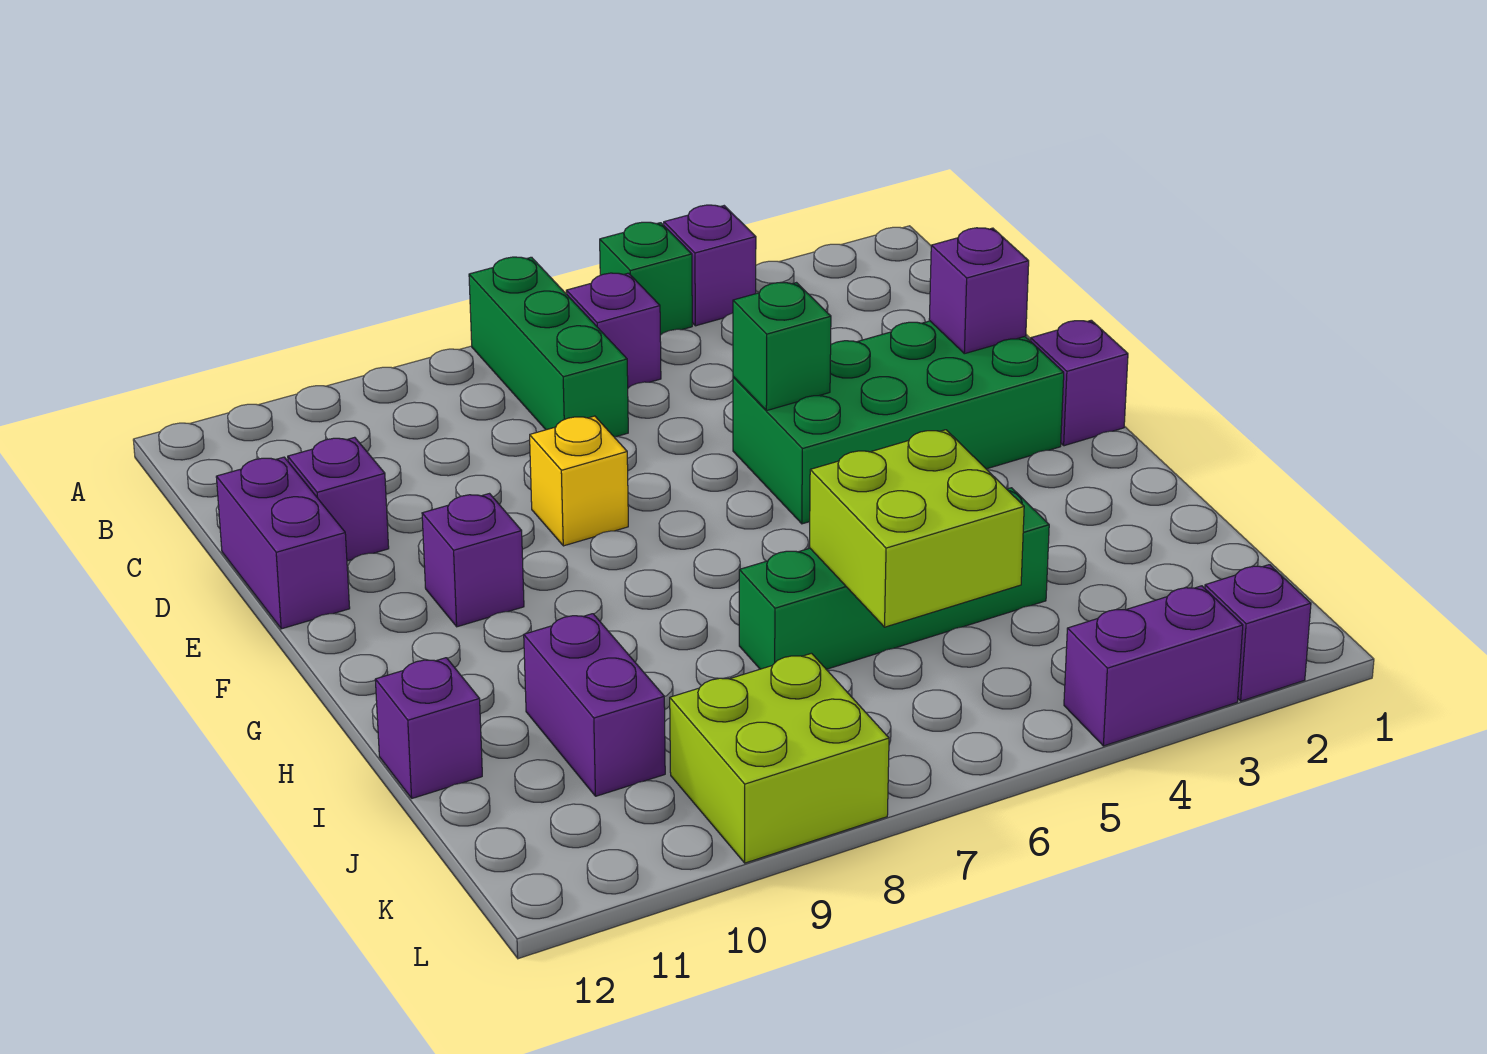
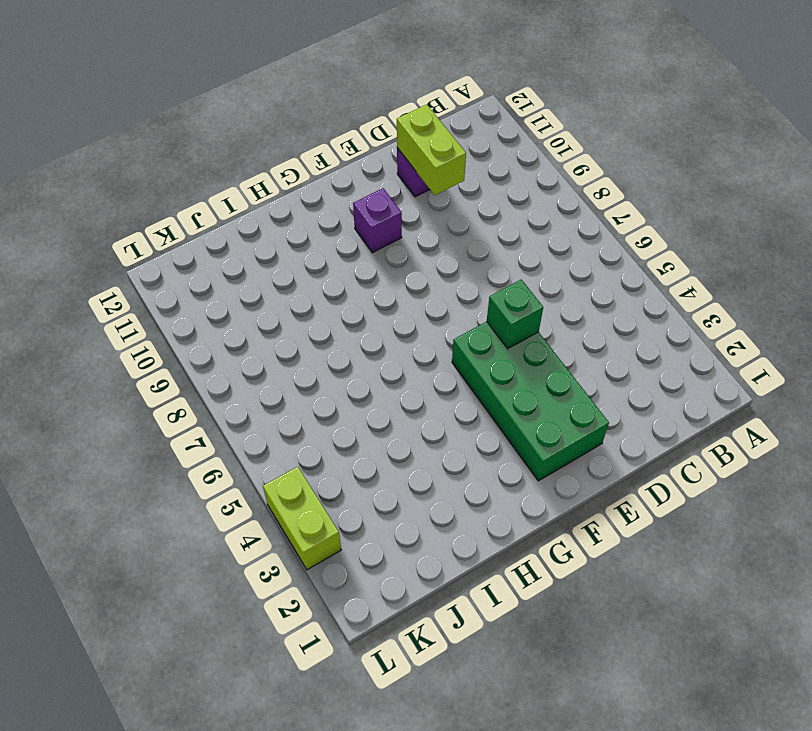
lime brick D10:D11 level 2 -> none
lime brick L3:L4 level 1 -> purple brick L3:L4 level 1
none -> purple brick A4 level 1
none -> green brick A5 level 1
none -> green brick A7:C7 level 1

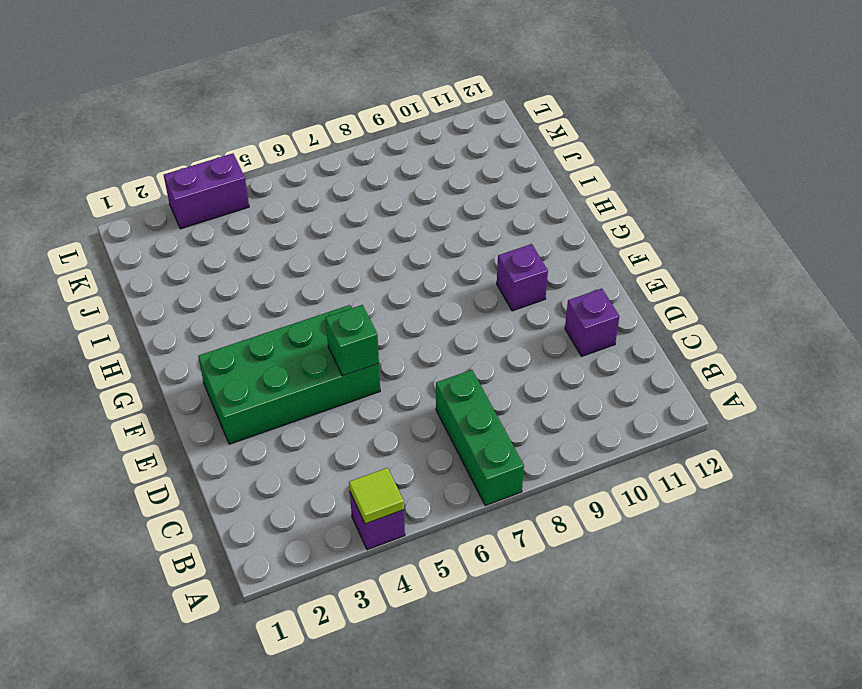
lime tile A4 level 2 -> none
none -> green brick A5 level 1
none -> purple brick B6 level 1
none -> purple brick D12:E12 level 1

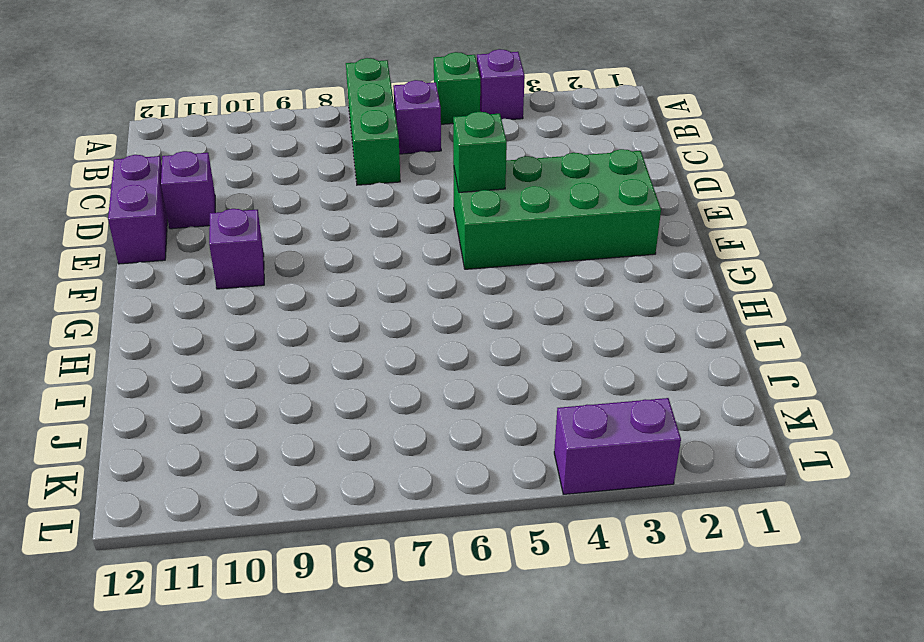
none -> yellow brick E8 level 1
none -> purple brick F1 level 1
none -> green brick I4:I7 level 1

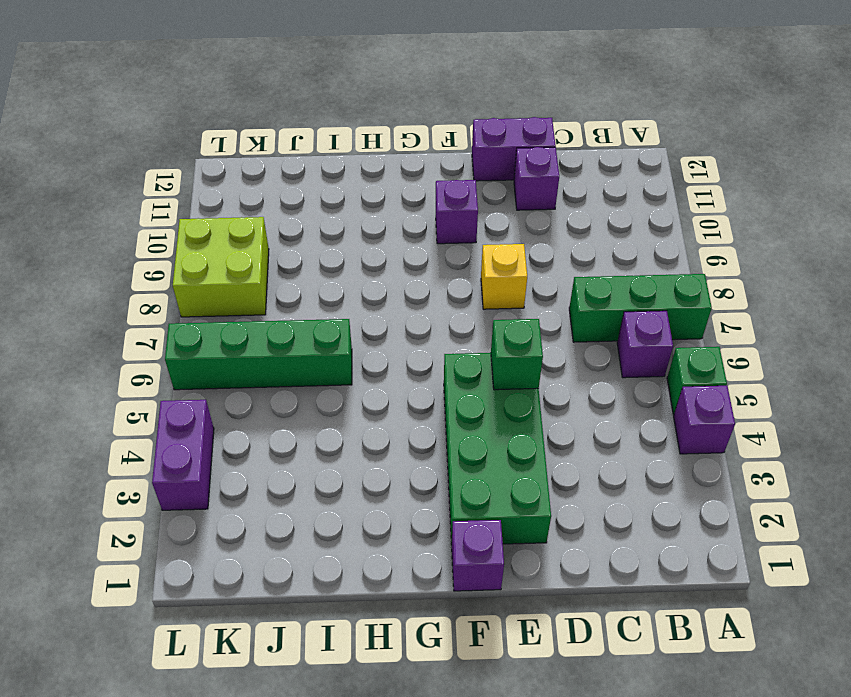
green brick I6:L6 level 1 -> green brick I4:I7 level 1
none -> purple brick I10:J10 level 1
none -> purple brick I12 level 1
none -> purple brick L2 level 1

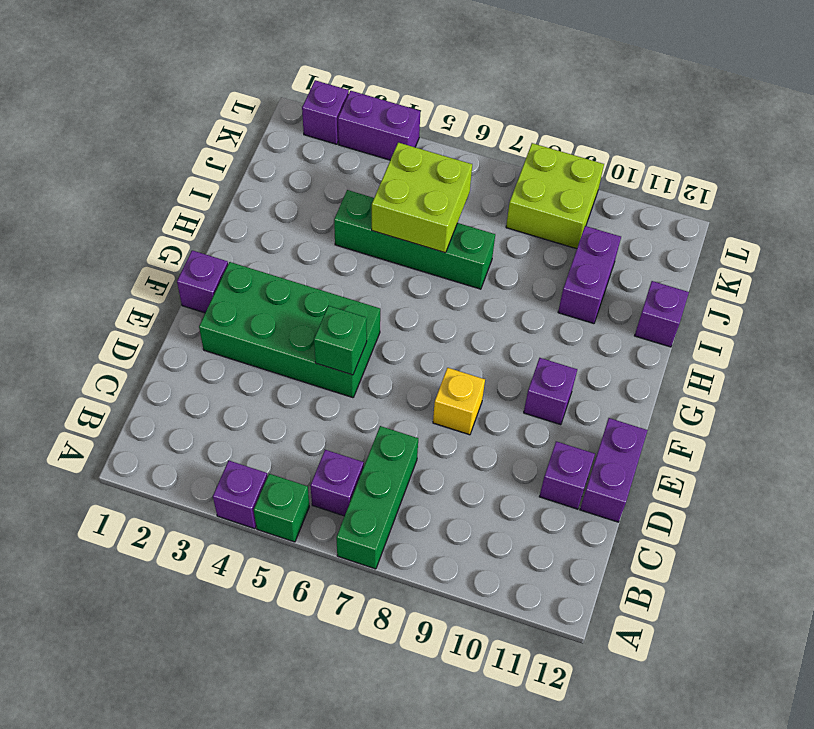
none -> purple brick E2 level 2

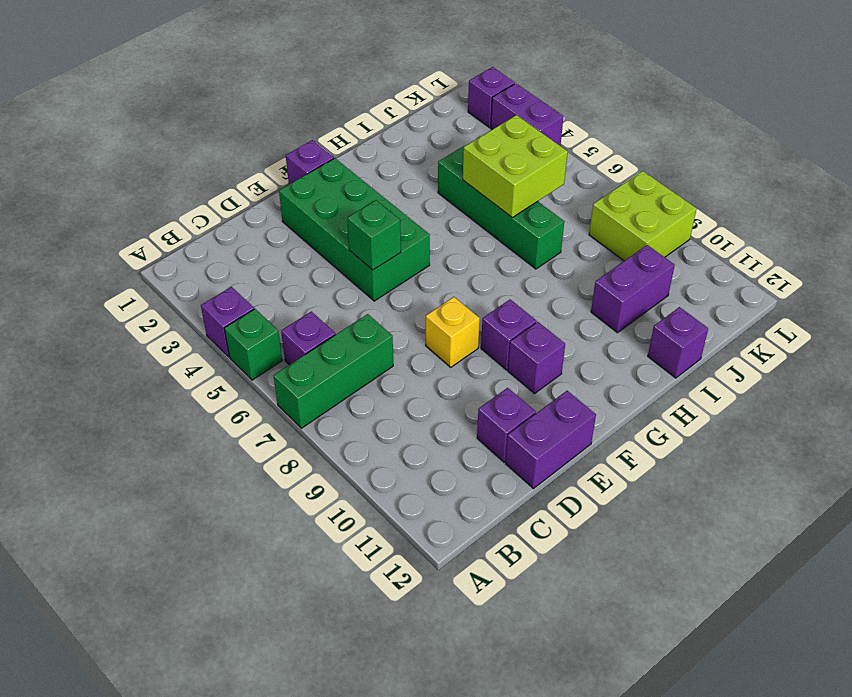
purple brick F9 level 1 -> purple brick E2 level 2

